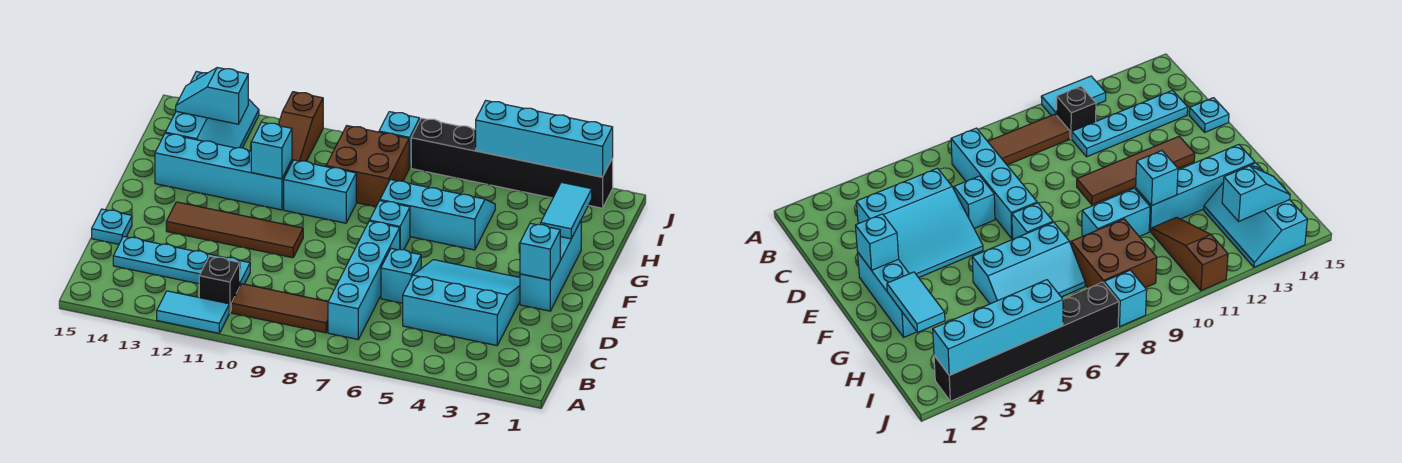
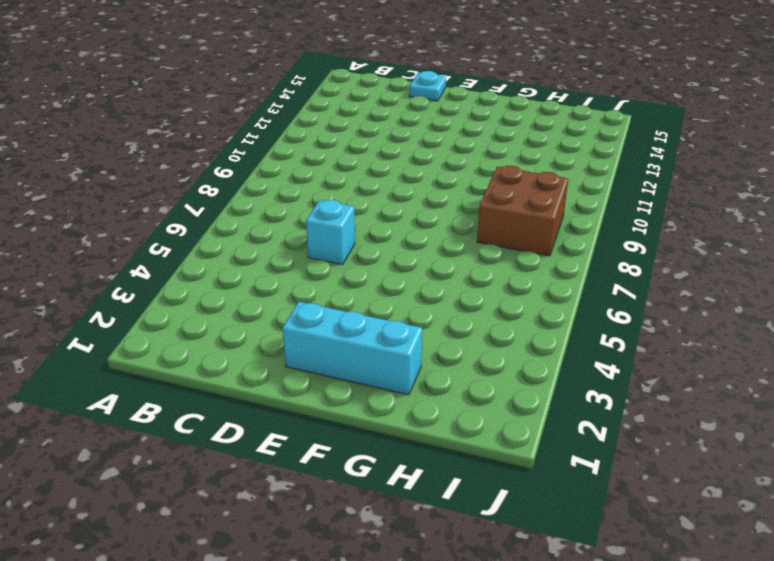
none -> cyan tile A11:A12 level 1
none -> cyan brick B7:E7 level 1
none -> brown tile B8:B10 level 1

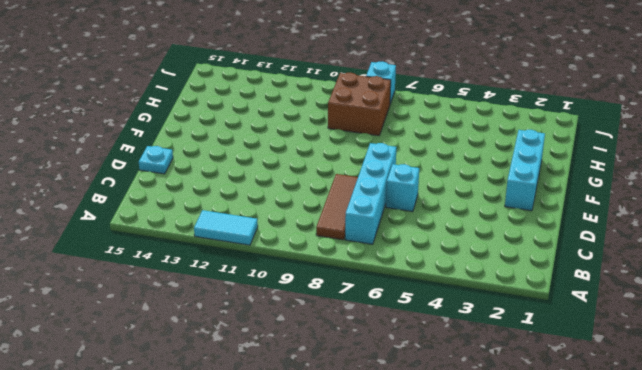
brown tile B8:D8 level 1 -> brown tile B8:B10 level 1
none -> black brick B11 level 1
none -> cyan slope C3:E5 level 1 top C
none -> cyan plate C11:C14 level 1

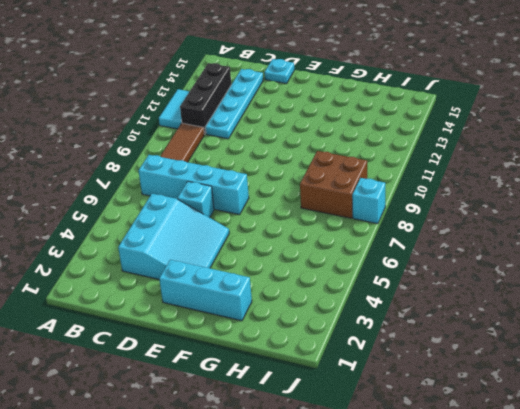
black brick B11:B13 level 1 -> black brick B11 level 1
none -> brown tile E10:E13 level 1
none -> cyan brick F7 level 1
none -> cyan slope G5:H7 level 1 top G

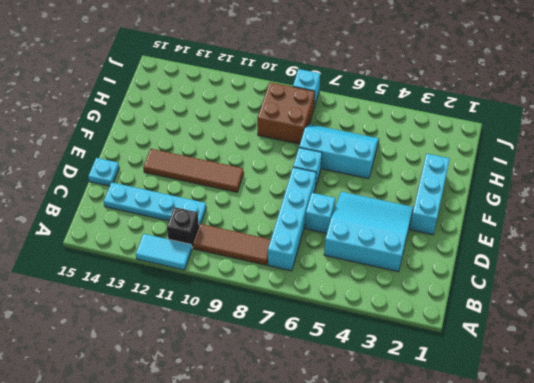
none -> cyan brick G9:G10 level 1
none -> cyan brick G11:G14 level 1
none -> brown slope H11:J11 level 1 top J

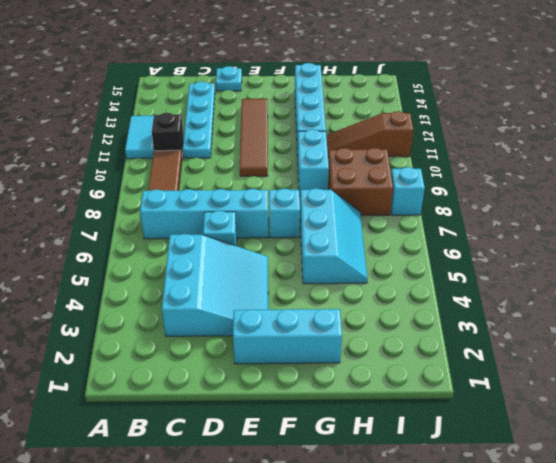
none -> cyan slope H13:J14 level 1 top 14
none -> black brick J2:J7 level 1
none -> cyan brick E2 level 2

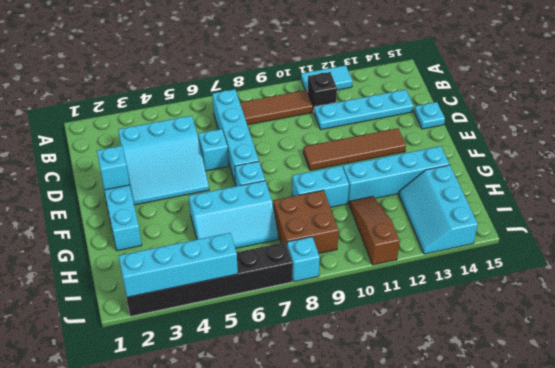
none -> cyan tile G2:H2 level 2
none -> cyan brick G11 level 2
none -> cyan slope I13:I14 level 2 top 13

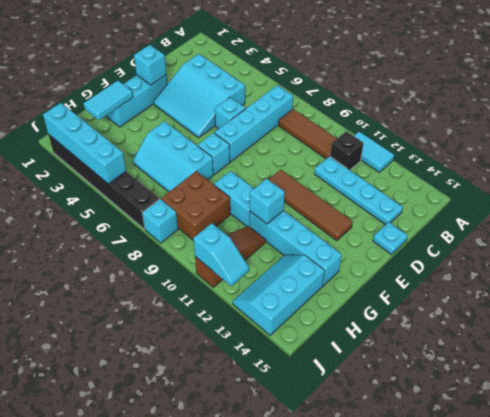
cyan slope J11:J12 level 2 top 11 -> cyan slope I13:I14 level 2 top 13

